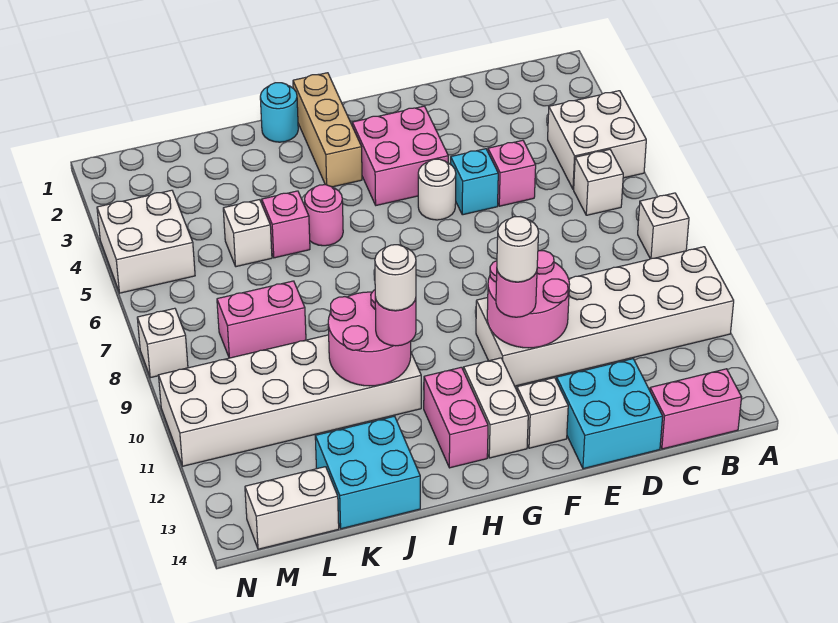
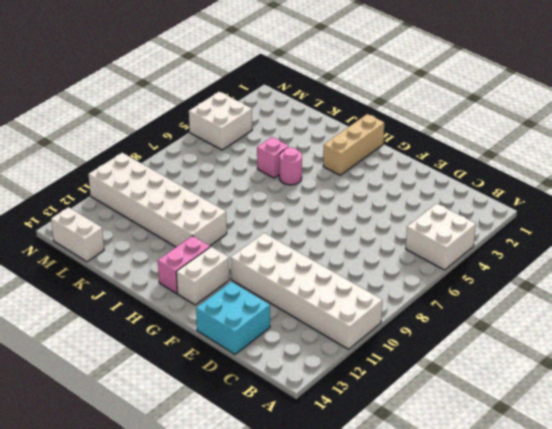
none -> white brick A8 level 1
none -> white brick B6 level 1
none -> pink brick B14:C14 level 1
none -> pink brick D5 level 1

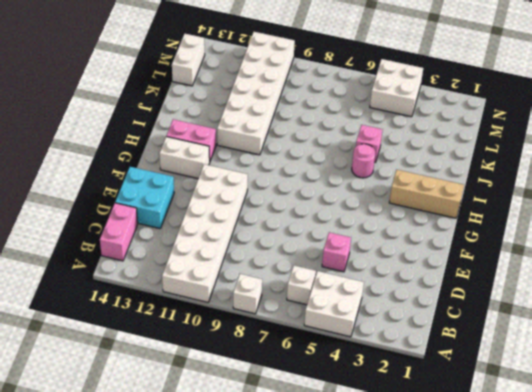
none -> cyan brick E5 level 1
none -> pink brick F3:G4 level 1
none -> white round brick F5 level 1
none -> white brick F13 level 1

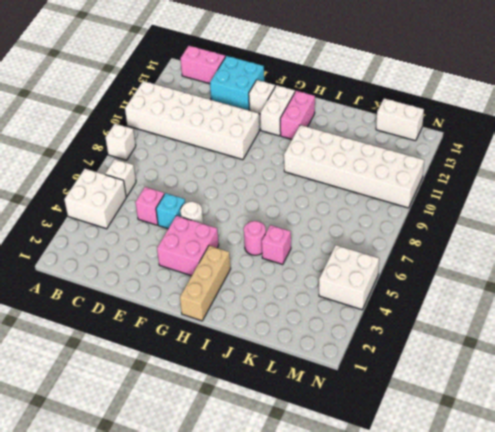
none -> cyan round brick I1 level 1
none -> cyan brick J13:K14 level 1
none -> white brick K5 level 1
none -> pink brick K8:L8 level 1

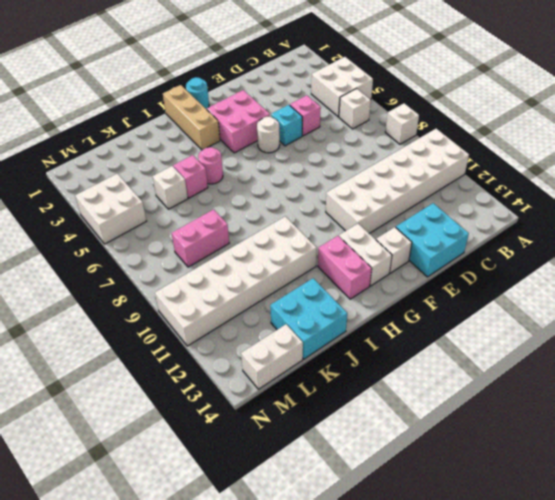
cyan round brick G1 level 1 -> cyan round brick I1 level 1
none -> pink brick B14:C14 level 1
none -> white brick N8 level 1
none -> pink round brick E10:F11 level 2
none -> pink round brick I10:J11 level 2

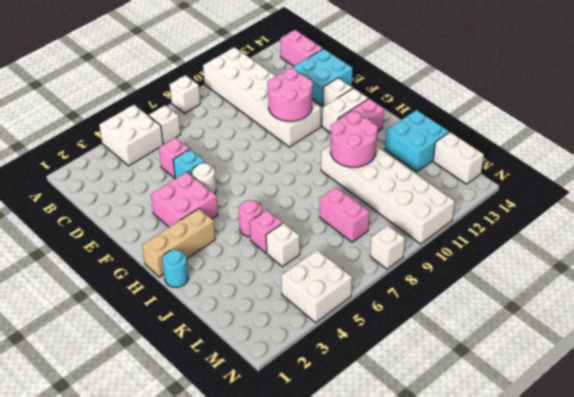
none -> pink round brick F11 level 3
none -> pink round brick I11 level 3
none -> white round brick F11 level 4
none -> white round brick I11 level 4

